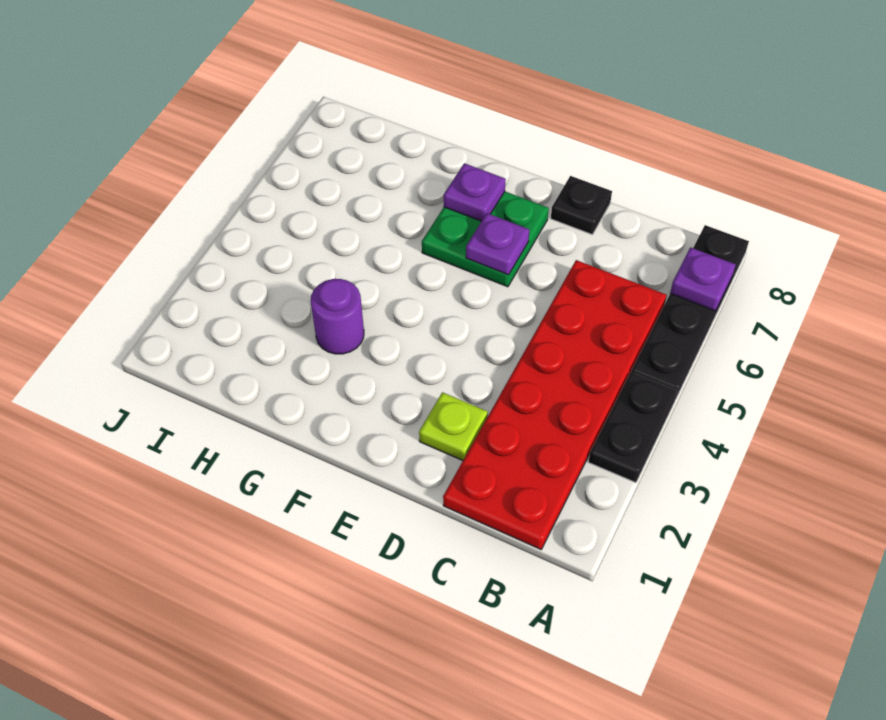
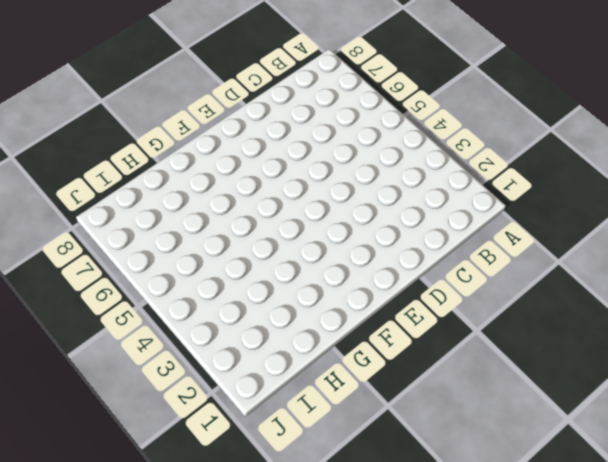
none -> black plate A3:A4 level 1
none -> black plate A5:A8 level 1

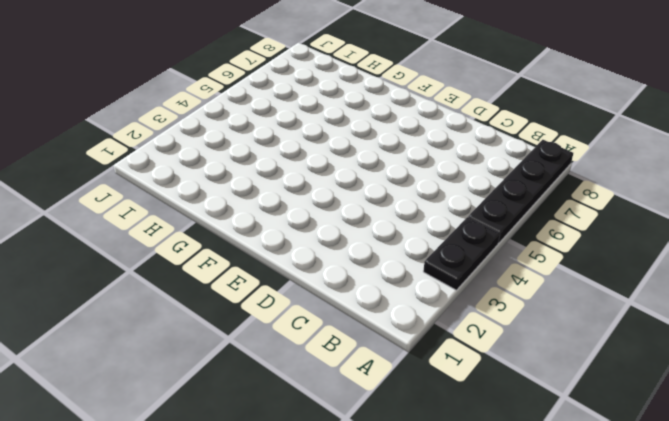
none -> red plate B1:C6 level 1
none -> lime plate D2 level 1

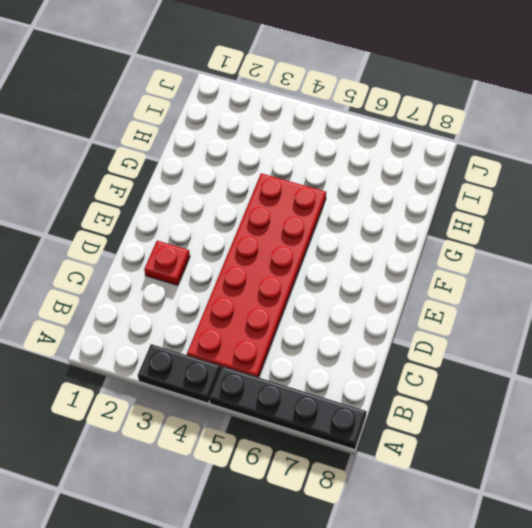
red plate B4:G5 level 1 -> red plate B1:C6 level 1
red plate D2 level 1 -> lime plate D2 level 1
none -> black plate D8 level 1
none -> green plate E6:F7 level 1

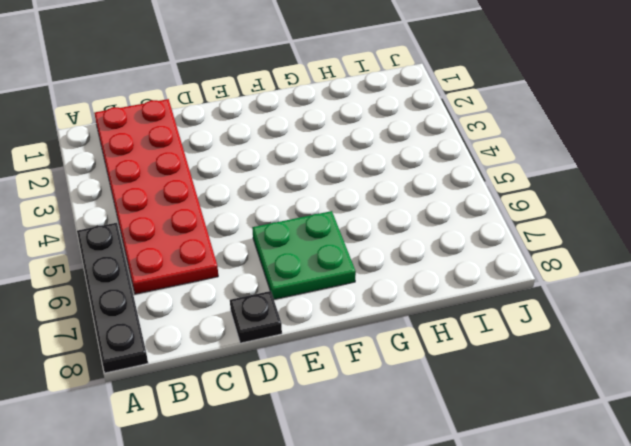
none -> black plate A3:A4 level 1
none -> lime plate D2 level 1

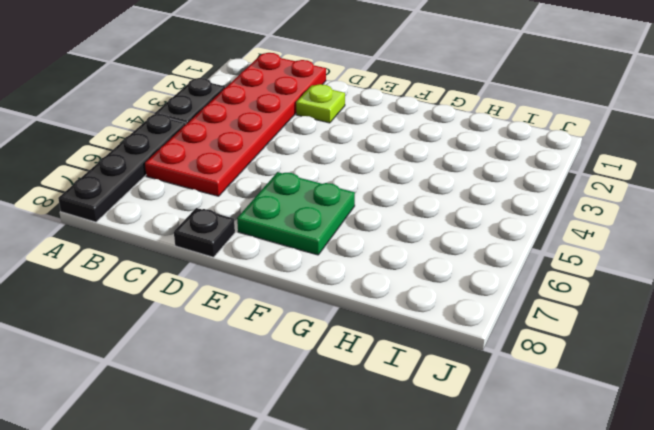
none -> purple round brick G3 level 1
none -> purple plate A7 level 2

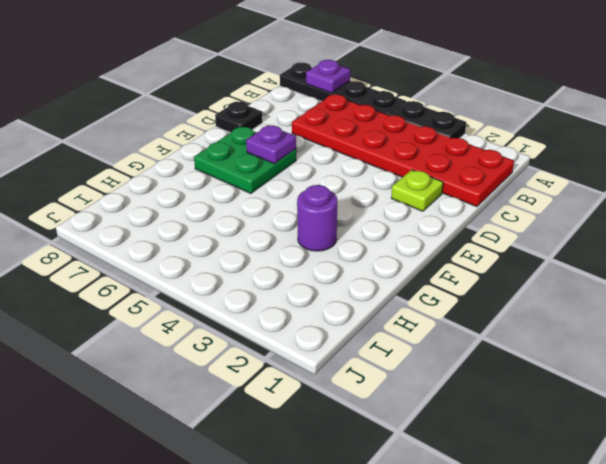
none -> purple plate F7 level 2

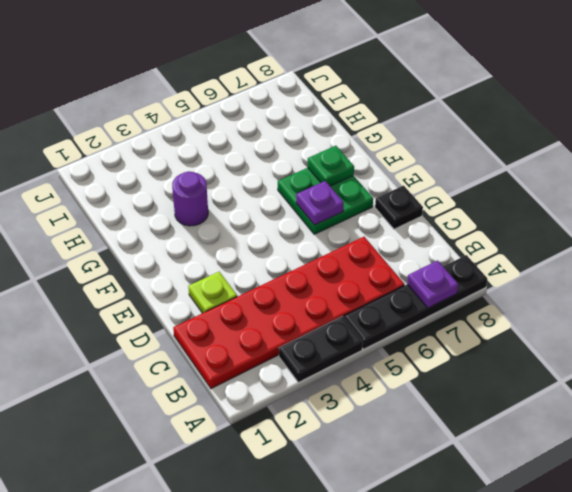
green plate F7 level 2 -> purple plate F7 level 2

